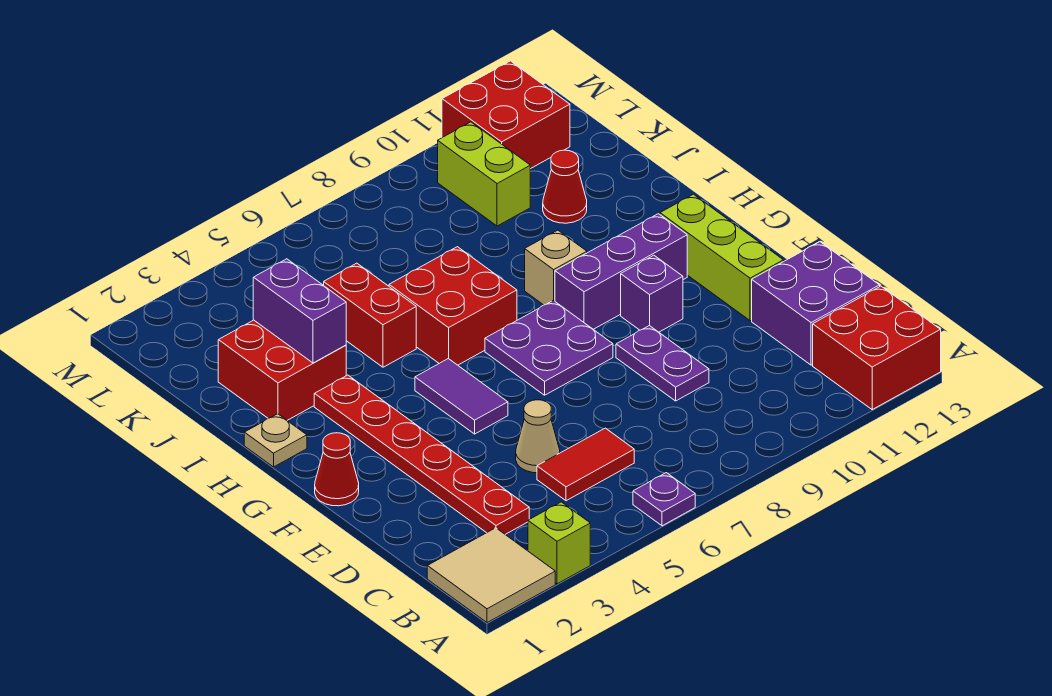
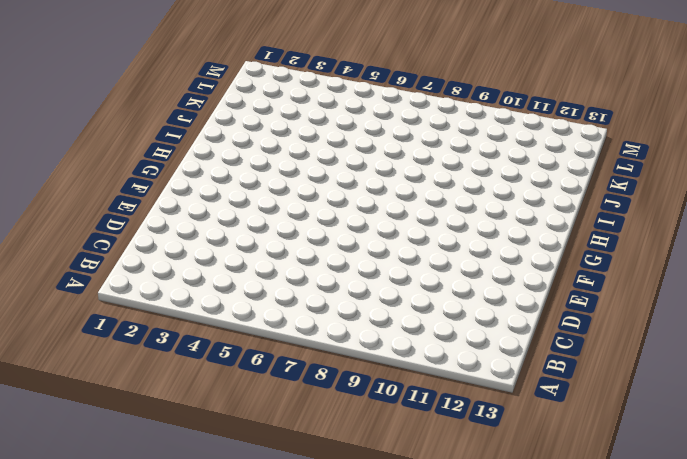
none -> tan tile A1:B2 level 1
none -> lime brick A3 level 1
none -> purple plate A6 level 1

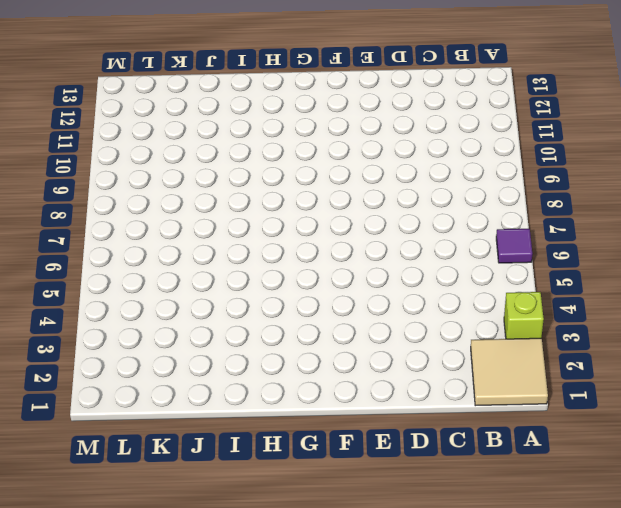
purple tile A6 level 1 -> purple plate A6 level 1
none -> red brick A12:B13 level 1
none -> red plate C3:H3 level 1
none -> red tile C5:C6 level 1

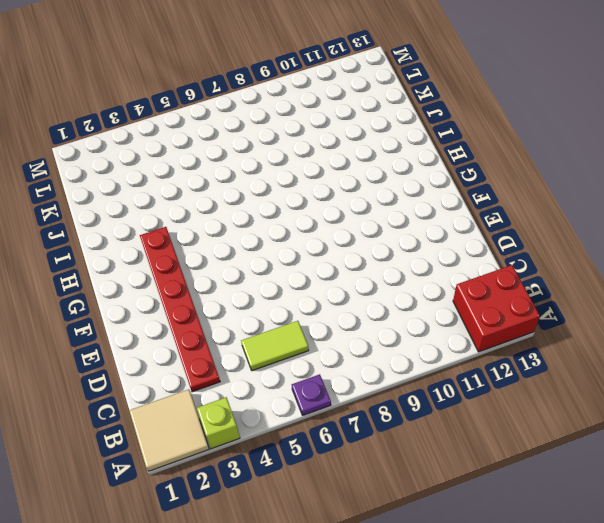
lime tile C5:C6 level 1 -> red tile C5:C6 level 1
none -> purple brick C12:D13 level 1
none -> tan cone D5 level 1
none -> purple plate D9:E9 level 1

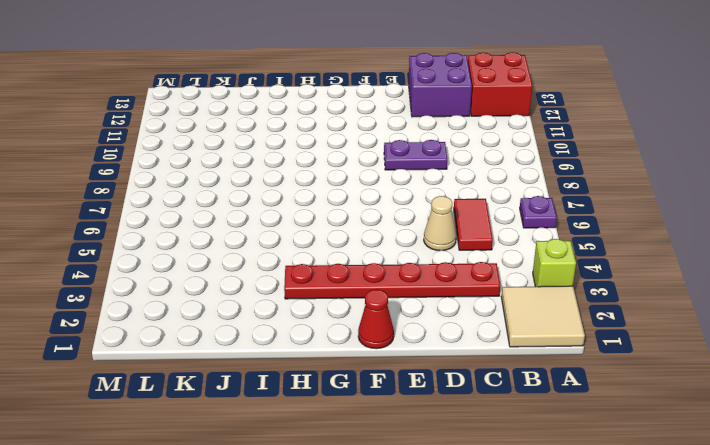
none -> lime brick E12:G12 level 1
none -> purple tile F5:G5 level 1
none -> purple plate F7:G8 level 1

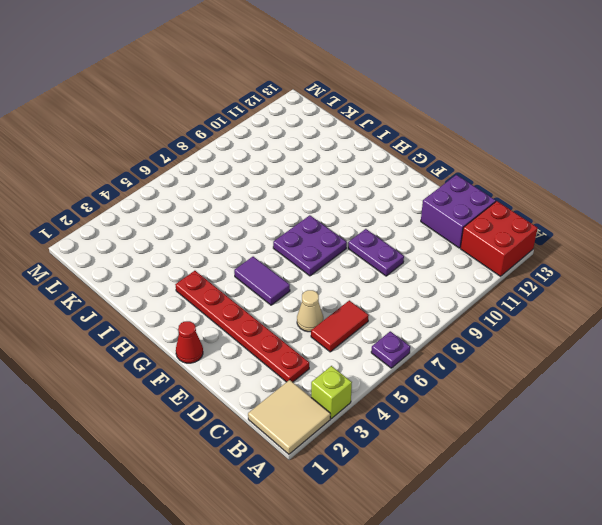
none -> lime brick E12:G12 level 1
none -> purple brick F10 level 1
none -> purple brick G9:G11 level 1

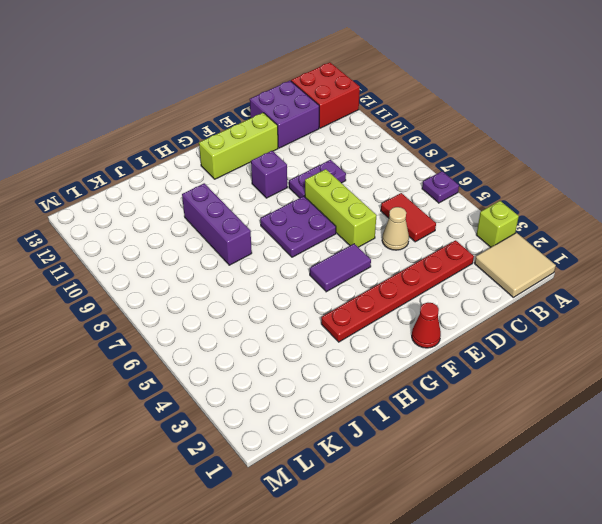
lime brick E6:E8 level 1 -> none
purple brick I8:I10 level 1 -> purple brick G9:G11 level 1
none -> tan plate H1 level 1
none -> red brick H6:I7 level 1
none -> tan brick H9 level 1

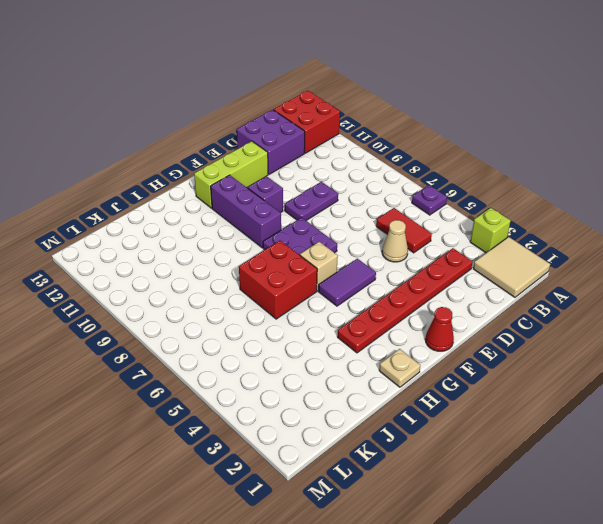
tan brick G6 level 1 -> tan brick H9 level 1
none -> red brick I2:J3 level 1
none -> red brick I5:J5 level 1
none -> red cone J11 level 1

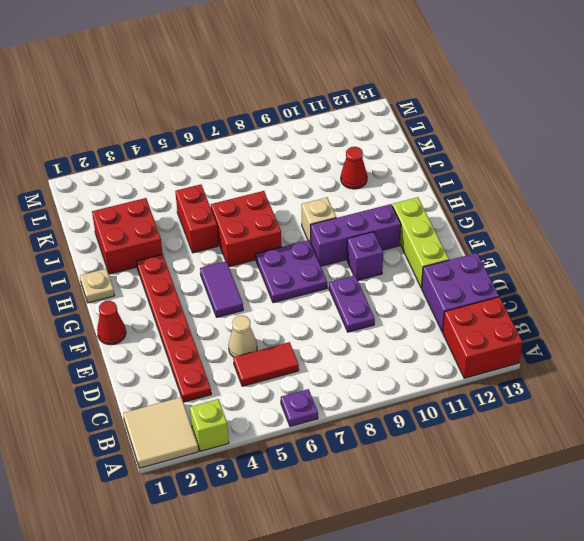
none -> lime brick K10:L10 level 1
none -> red brick L11:M12 level 1
none -> purple brick I3:J3 level 2

